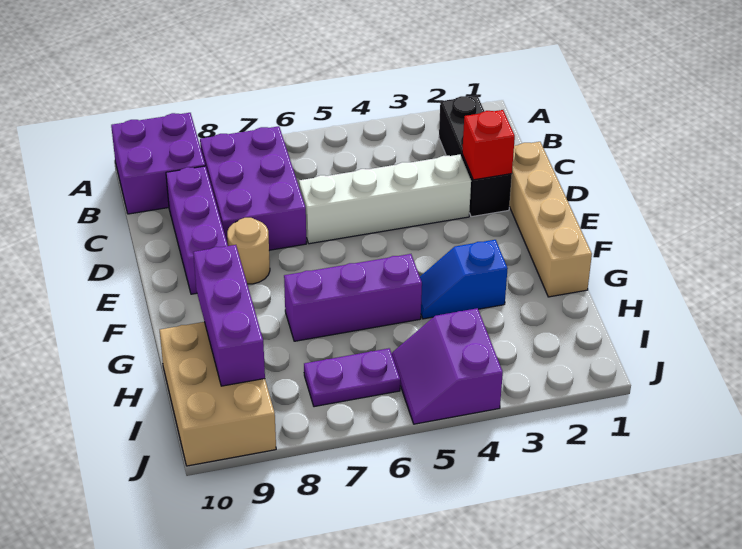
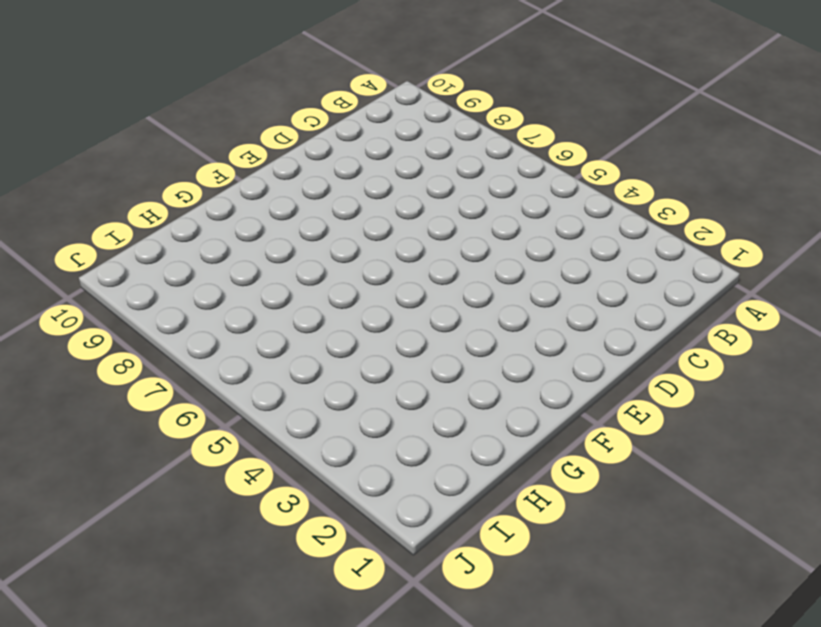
none -> purple brick A9:B10 level 1
none -> black brick B2:D2 level 1
none -> purple brick B7:D8 level 1

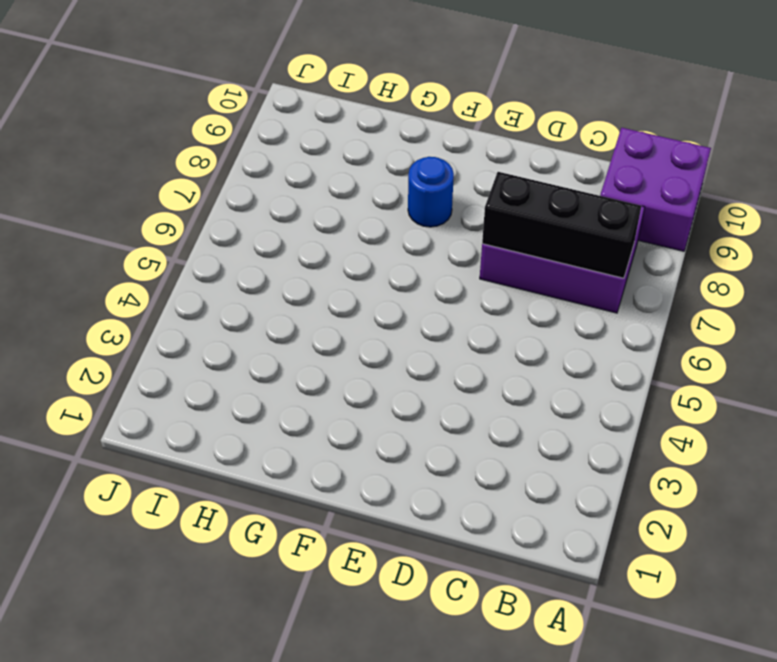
black brick B7:D7 level 2 -> black brick B2:D2 level 1
blue round brick F8 level 1 -> none
none -> purple brick C9:E9 level 1
none -> tan brick D1:G1 level 1
none -> white brick D3:D6 level 1

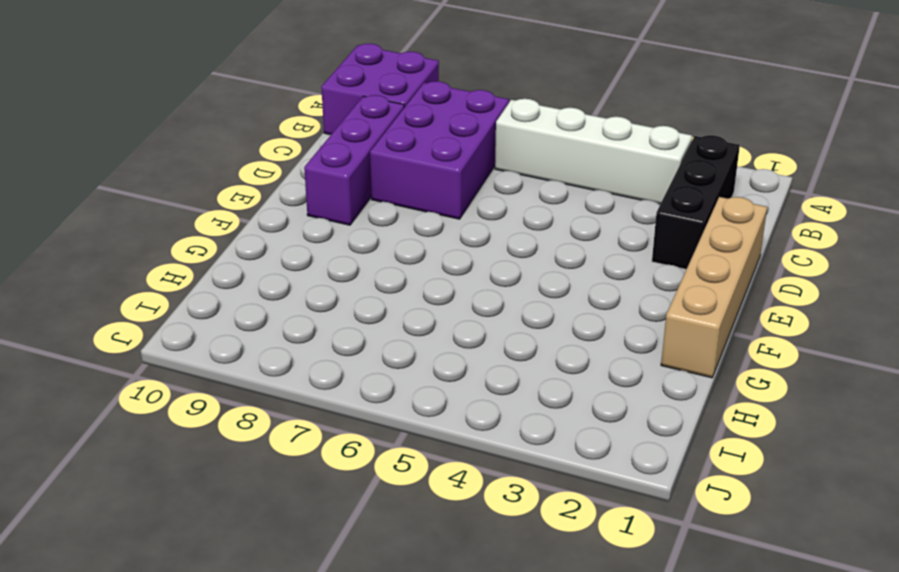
white brick B3:B6 level 1 -> white brick D3:D6 level 1
none -> tan round brick E8 level 1
none -> blue slope G3:G4 level 1 top 3
none -> purple brick G5:G7 level 1

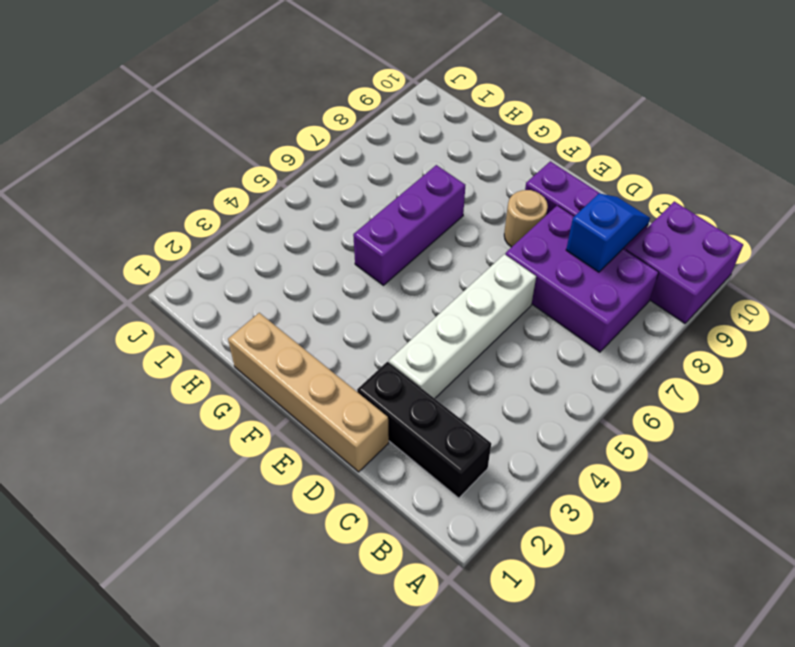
blue slope C8:C9 level 2 top 8 -> blue slope G3:G4 level 1 top 3
none -> tan brick H9:J10 level 1
none -> purple slope I4:J5 level 1 top 4
none -> purple plate I6:I7 level 1

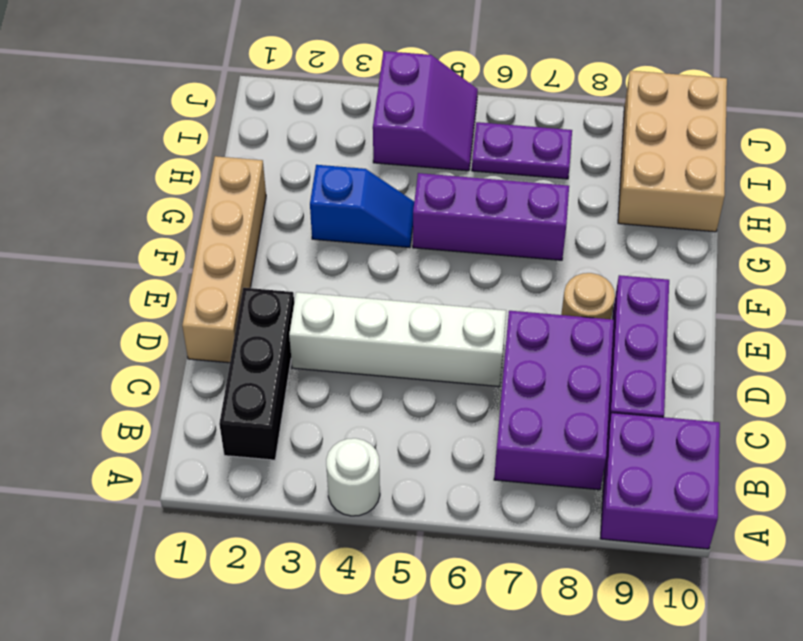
white round brick A4 level 1 -> none
none -> red brick D2 level 2
none -> purple brick G9:I9 level 2

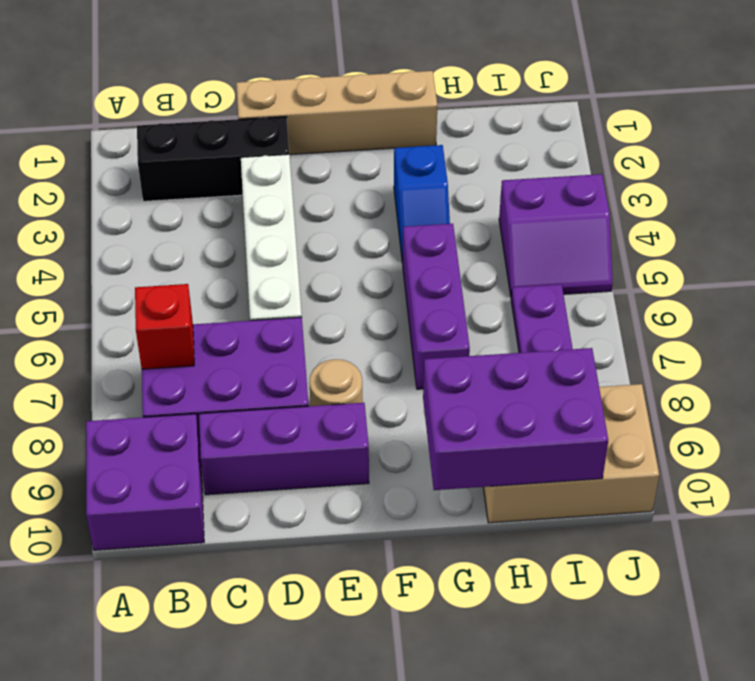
red brick B7 level 2 -> red brick D2 level 2
purple brick G9:I10 level 2 -> purple brick G9:I9 level 2

